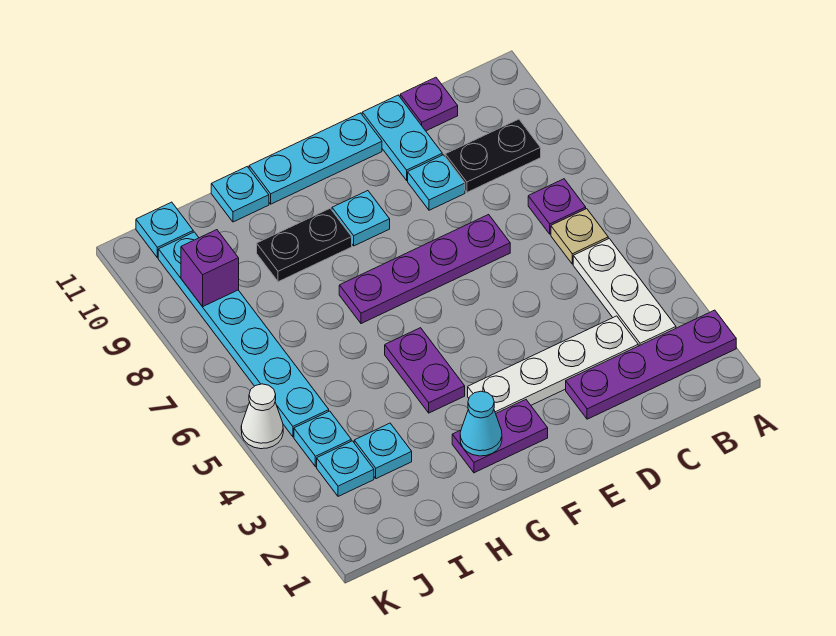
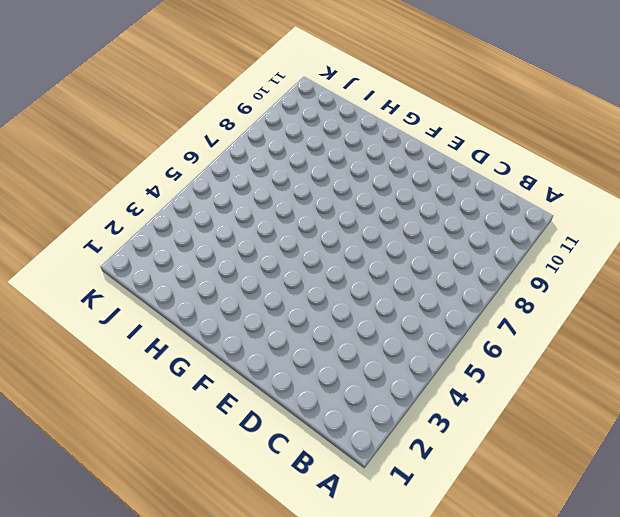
none -> purple plate A2:D2 level 1
none -> white plate B3:B5 level 1
none -> tan plate B6 level 1

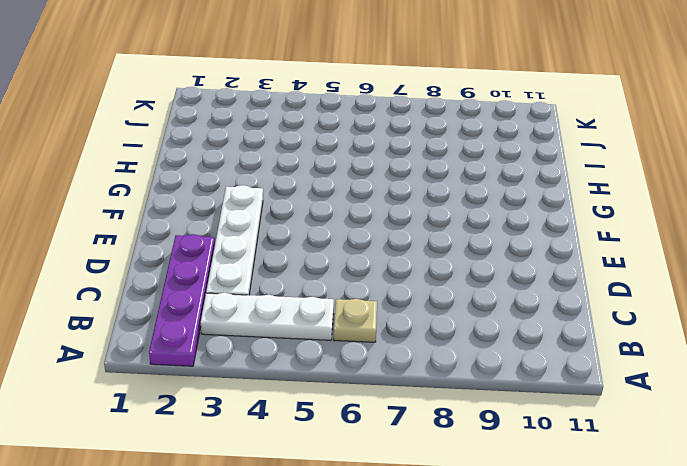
none -> purple plate B7 level 1
none -> black plate B9:C9 level 1
none -> purple plate C11 level 1

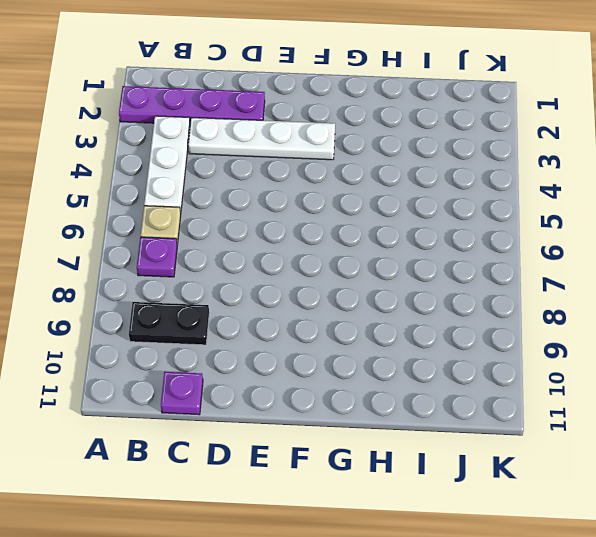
none -> purple plate D7:G7 level 1
none -> cyan plate D9 level 1
none -> cyan plate D10:D11 level 1

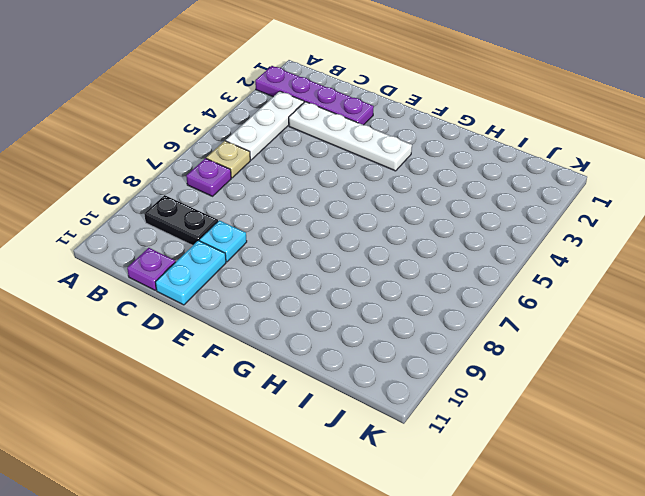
none -> purple plate D7:G7 level 1
none -> cyan plate E11:G11 level 1
none -> purple plate F2:G2 level 1

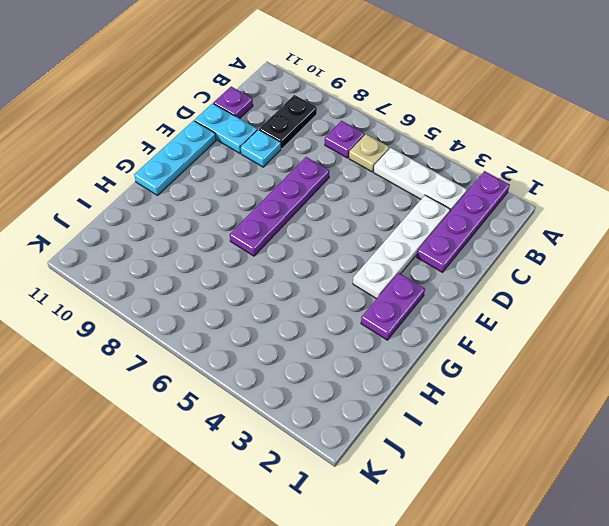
none -> cyan plate F9 level 1
none -> purple plate G4:G5 level 1
none -> black plate G9:H9 level 1

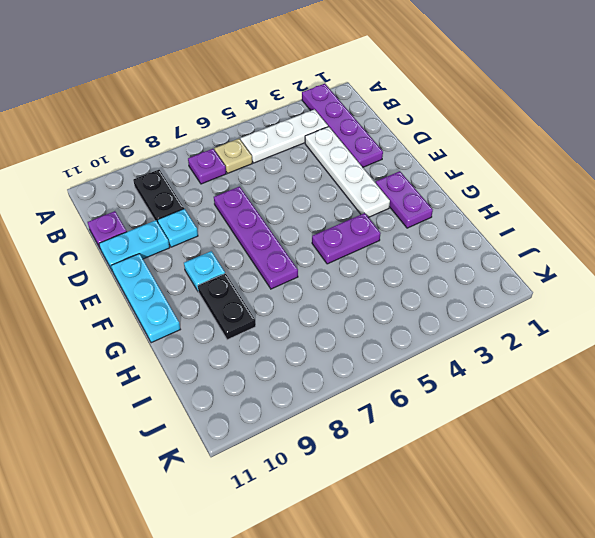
none -> cyan plate H11 level 1
none -> cyan plate I3 level 1
none -> cyan plate J3 level 1

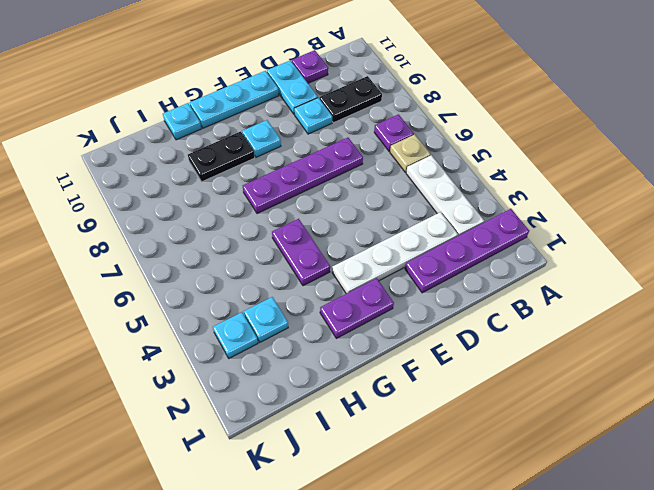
none -> cyan plate J4 level 1
none -> cyan plate J5:J10 level 1
none -> cyan plate J11 level 1

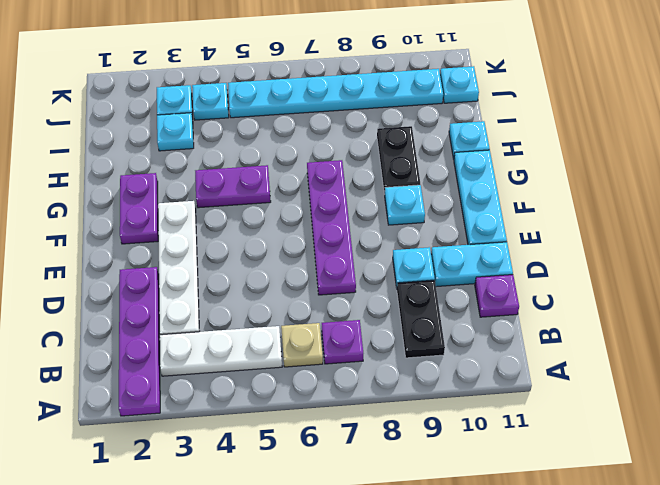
none -> white cone K5 level 1
none -> cyan cone G2 level 2
none -> purple brick J9 level 2

